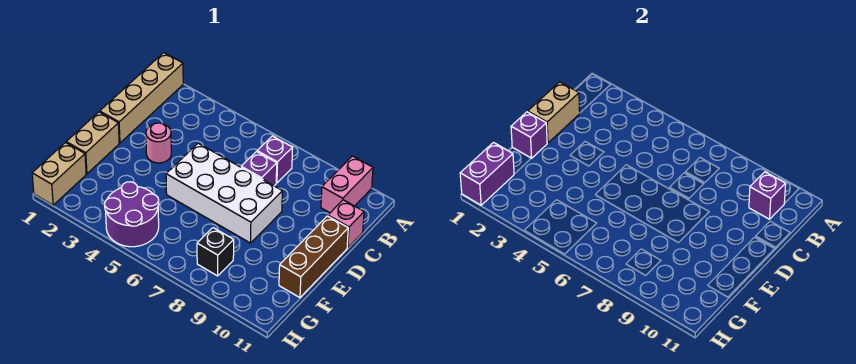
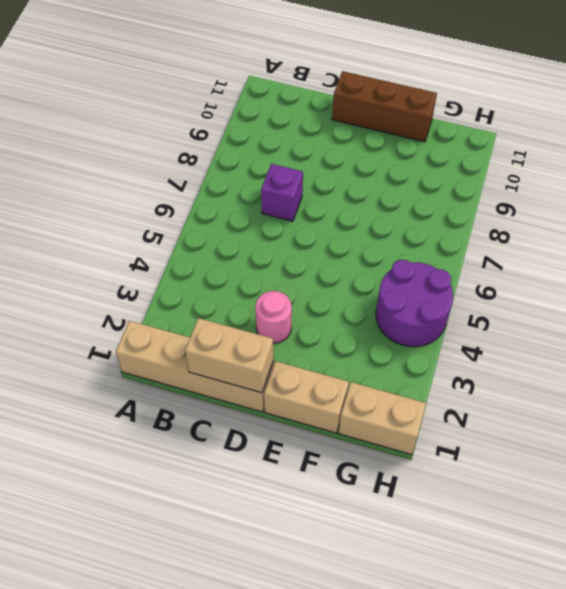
none -> pink brick A10:B10 level 1
none -> purple brick B7 level 1
none -> pink brick C11 level 1

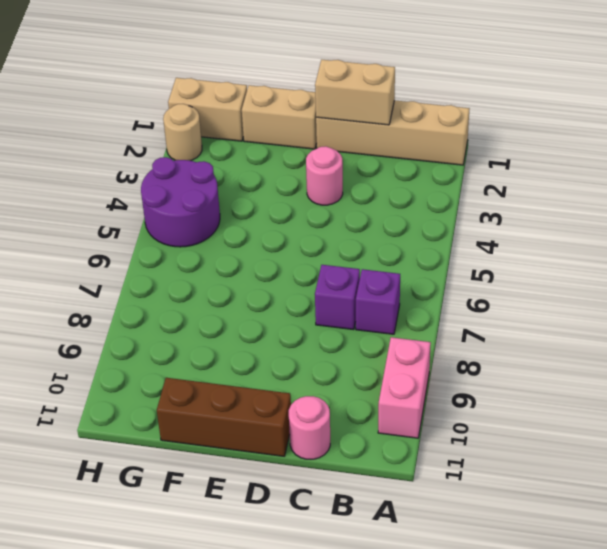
pink brick A9:A10 level 1 -> pink brick A10:B10 level 1
pink round brick C11 level 1 -> pink brick C11 level 1
tan round brick H2 level 1 -> none
none -> white brick D5:E8 level 1
none -> black brick G8 level 1
none -> purple brick B10 level 2

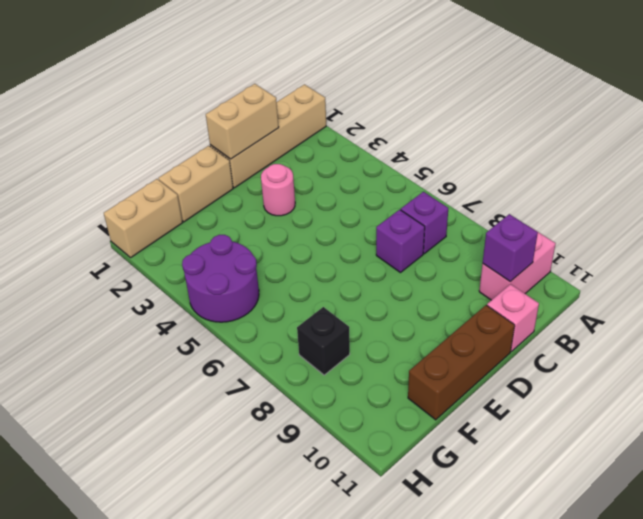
none -> white brick D5:E8 level 1
none -> purple brick E1 level 2
none -> purple brick G1:H1 level 2

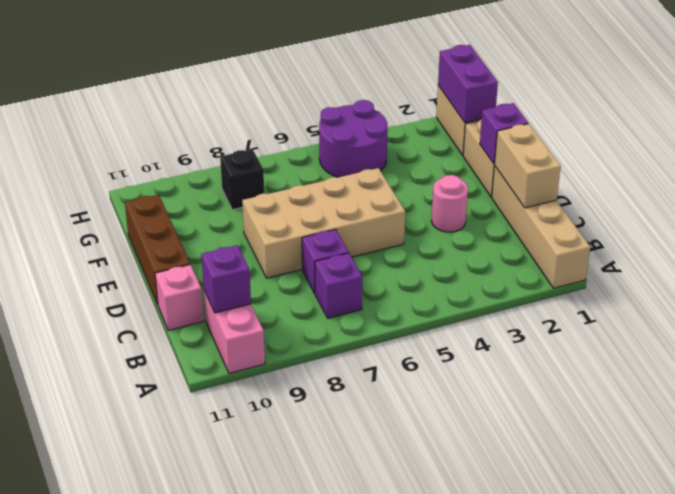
tan brick D5:E8 level 1 -> white brick D5:E8 level 1

